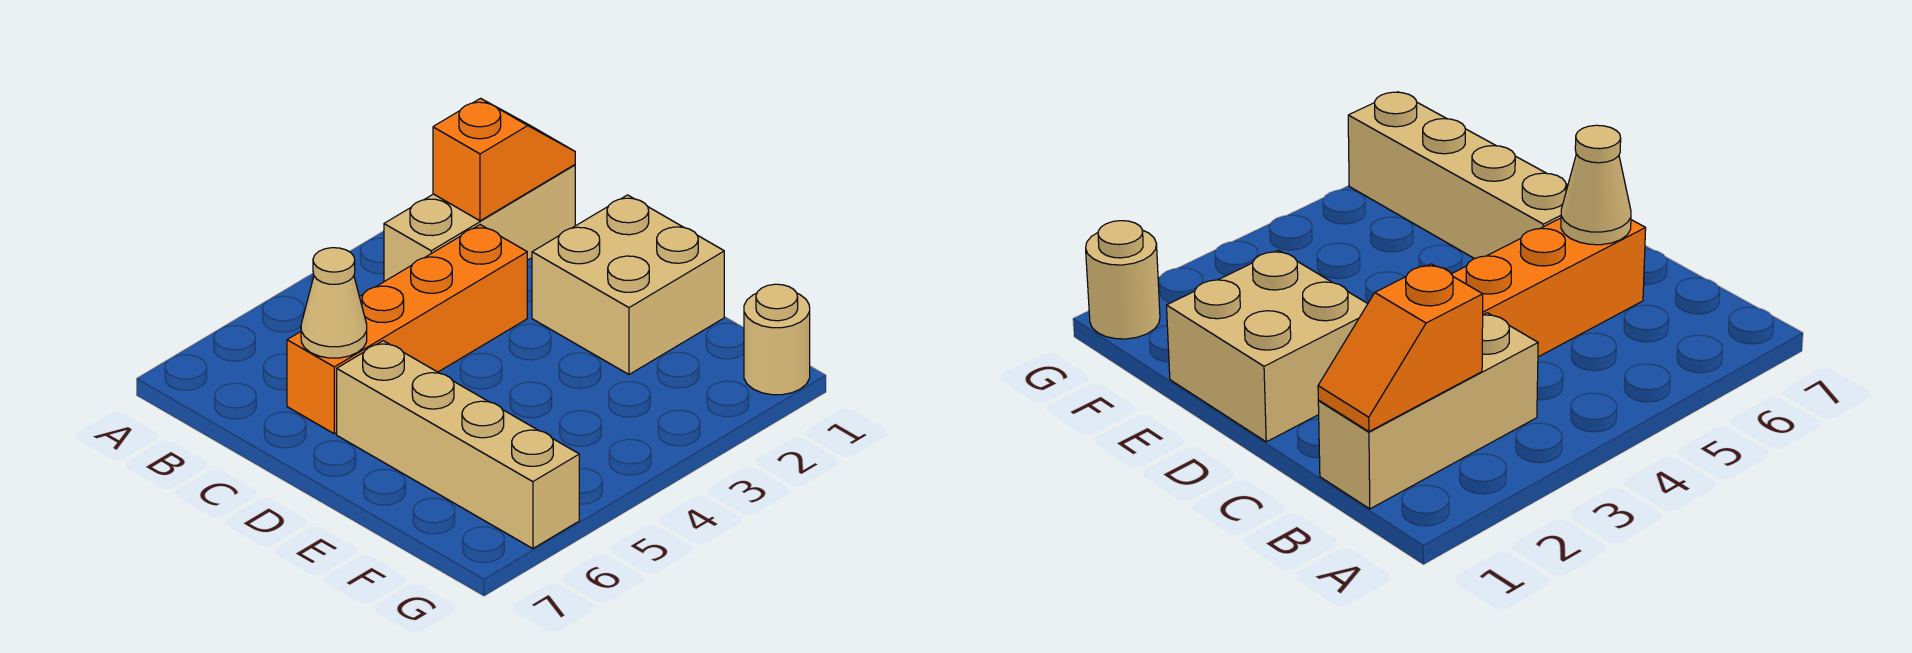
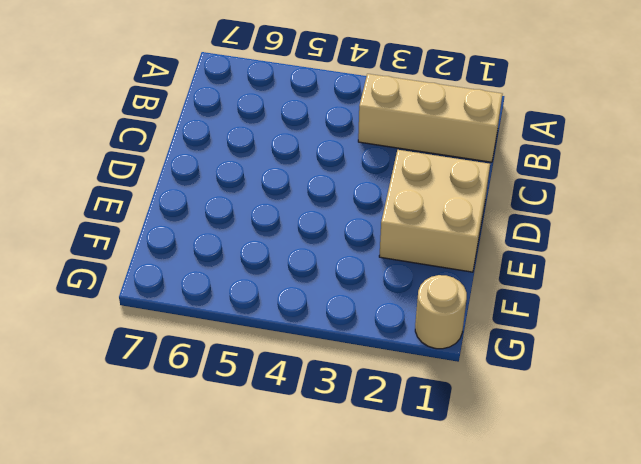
none -> orange brick C3:C6 level 1
none -> tan brick D6:G6 level 1

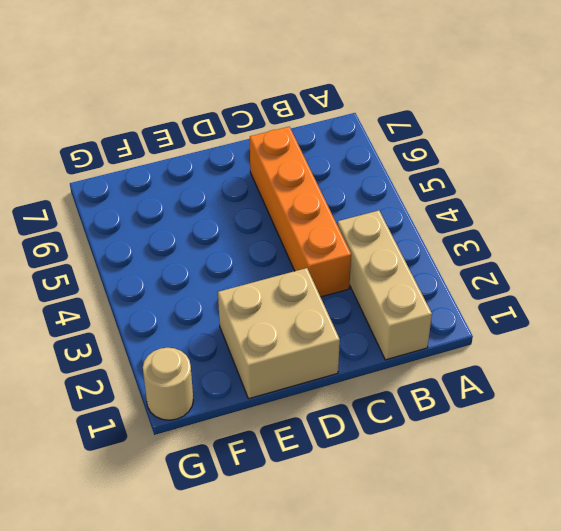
none -> tan brick D6:G6 level 1
none -> orange slope B1:B2 level 2 top 2

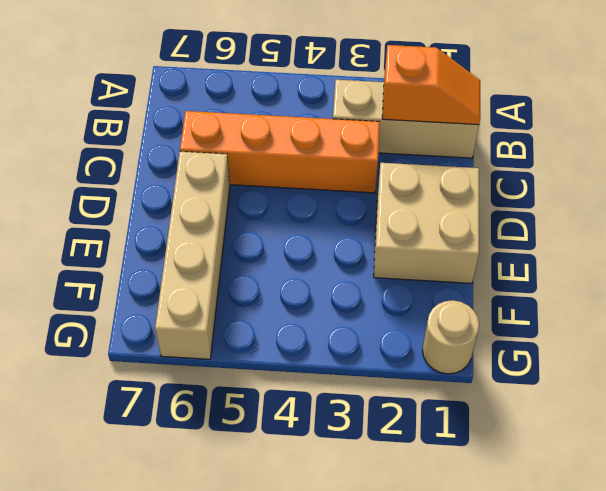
none -> tan cone C6 level 2

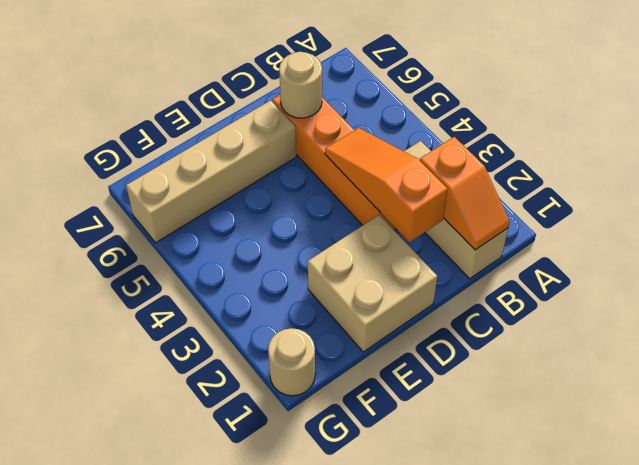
orange slope C2:C4 level 2 top 2 -> none
tan round brick C6 level 2 -> tan cone C6 level 2

